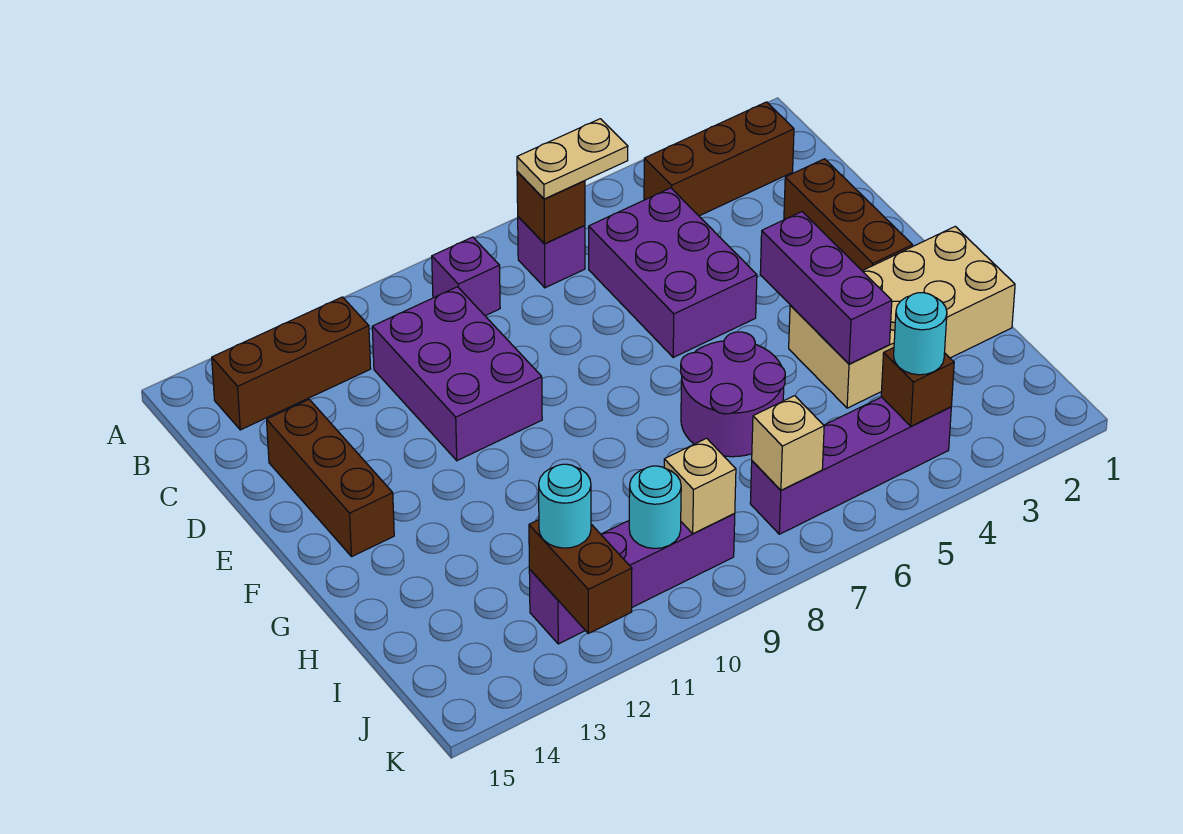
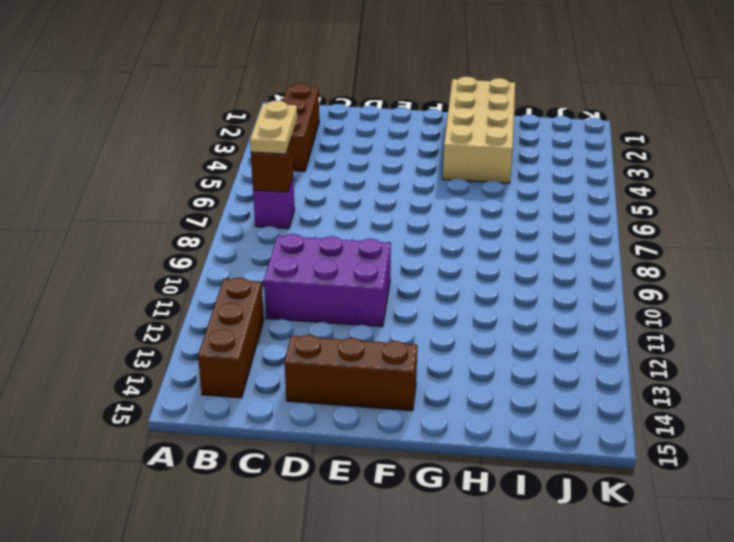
none -> purple brick B9 level 1
none -> purple brick C5:E6 level 1
none -> brown brick D2:F2 level 1

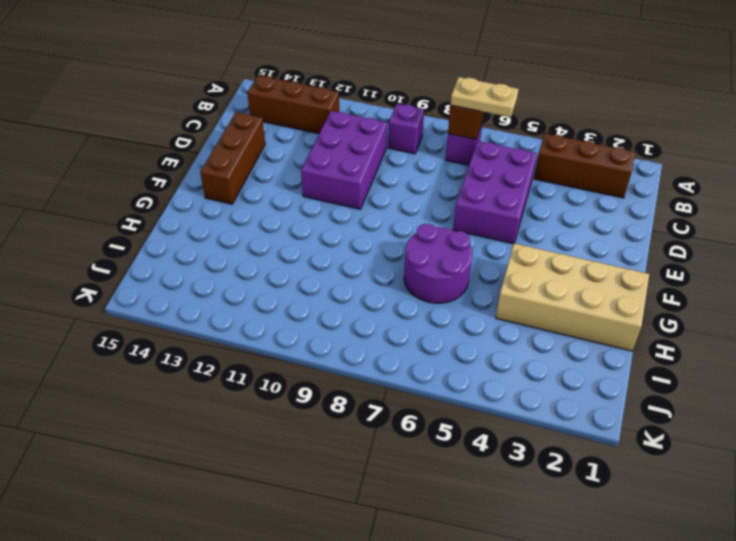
none -> brown brick D2:F2 level 1
none -> purple brick J4:J7 level 1
none -> purple brick J9:J12 level 1

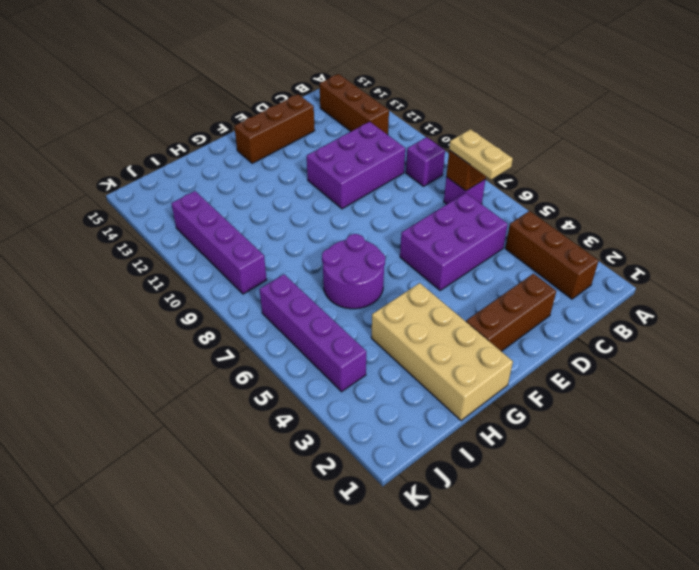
none -> purple brick F4:H4 level 2
none -> brown brick J4 level 2
none -> tan brick J7 level 2

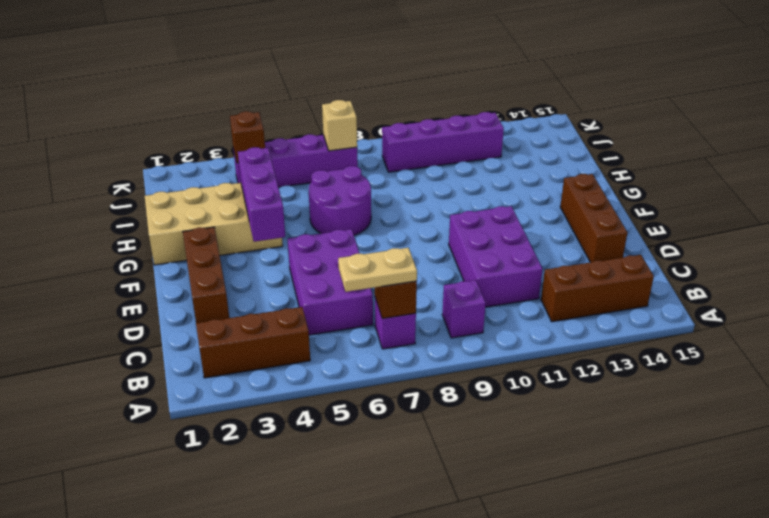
none -> tan brick J9 level 2
none -> cyan round brick J10 level 2
none -> brown brick J12:K12 level 2

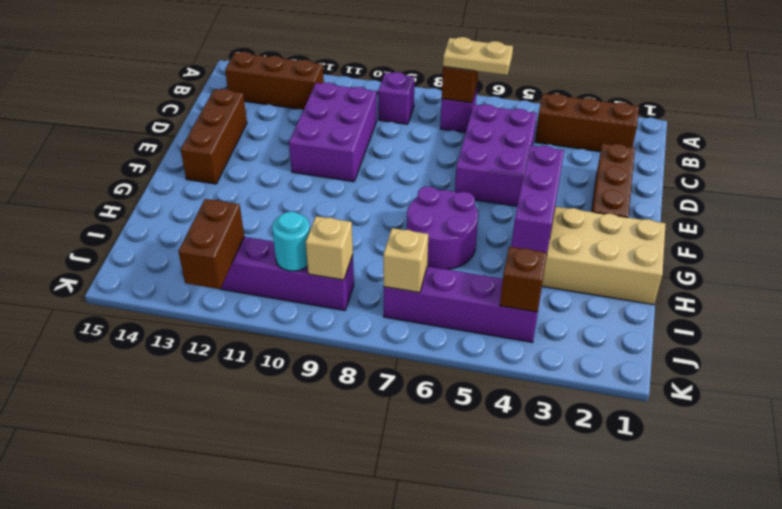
none -> cyan round brick J4 level 3
none -> cyan round brick J12 level 3

